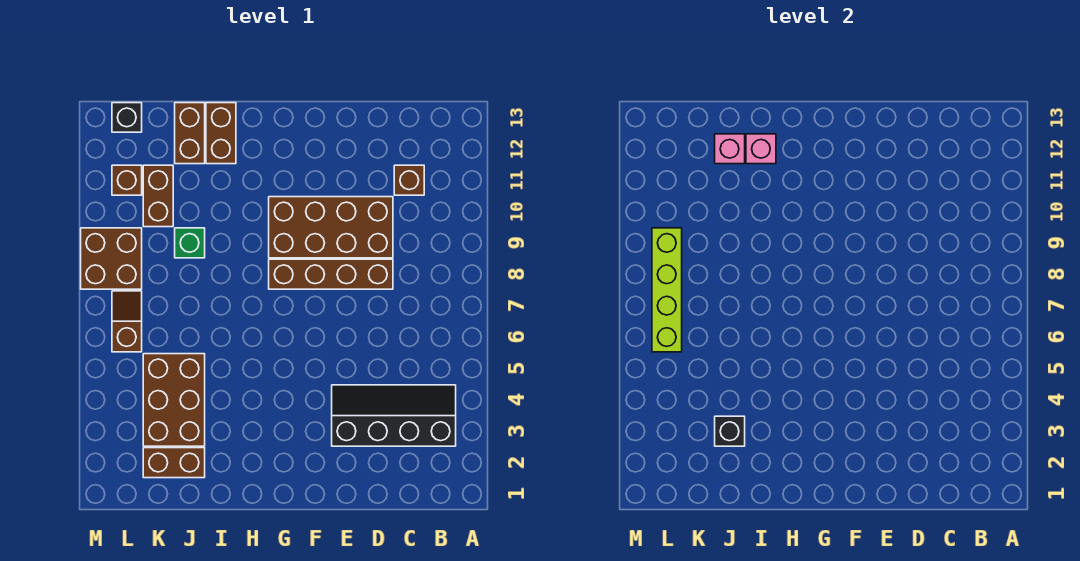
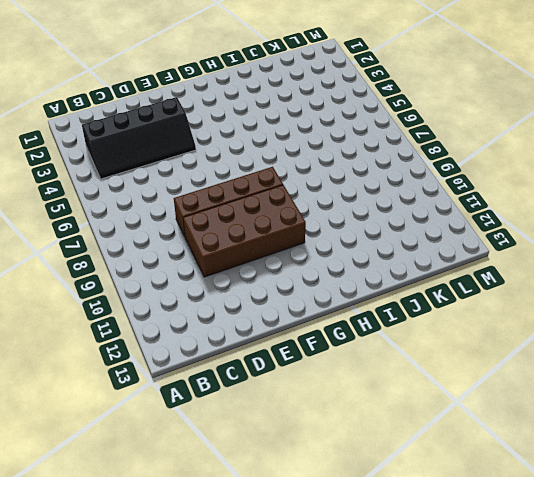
none -> brown brick C11 level 1
none -> brown brick I12:I13 level 1
none -> brown brick J2:K2 level 1

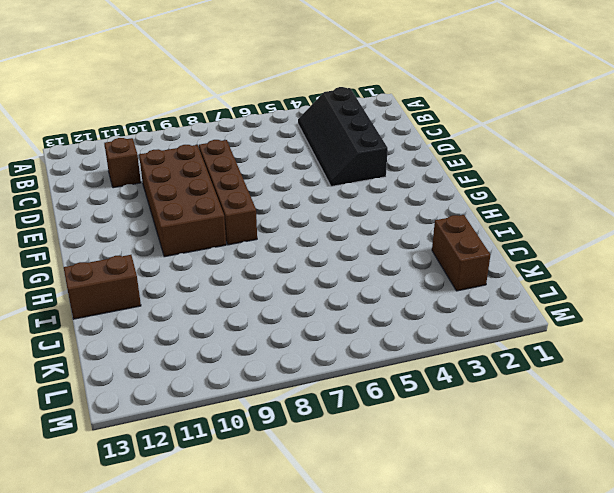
none -> brown brick J3:K5 level 1
none -> green brick J9 level 1
none -> brown brick J12:J13 level 1

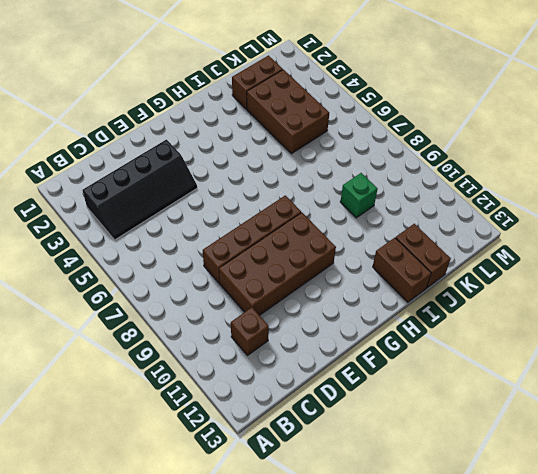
none -> brown brick K10:K11 level 1
none -> brown slope L6:L7 level 1 top 6
none -> brown brick L8:M9 level 1

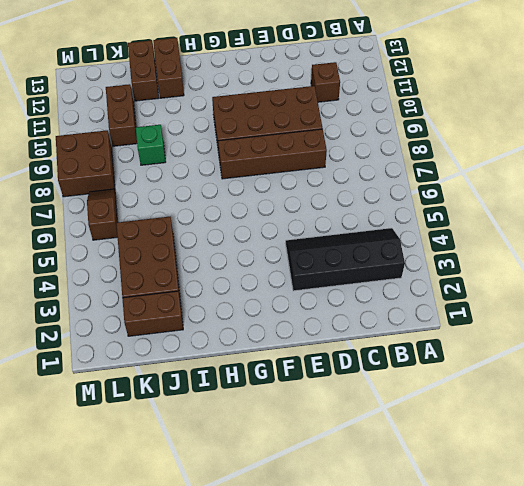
none -> brown brick L11 level 1
none -> black brick L13 level 1
none -> pink brick I12 level 2

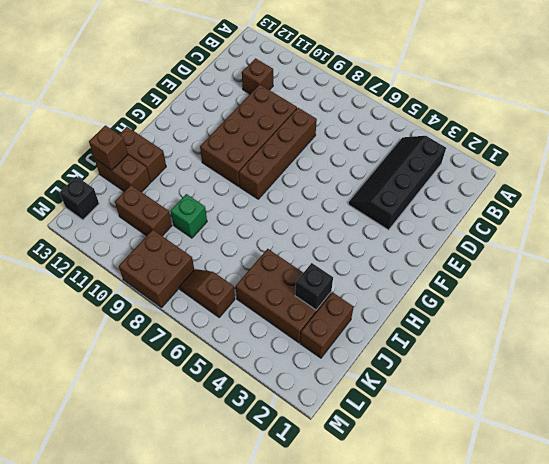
brown brick J13 level 2 -> brown brick L11 level 1
none -> pink brick I12 level 2
none -> pink brick J12 level 2
none -> lime brick L6:L9 level 2

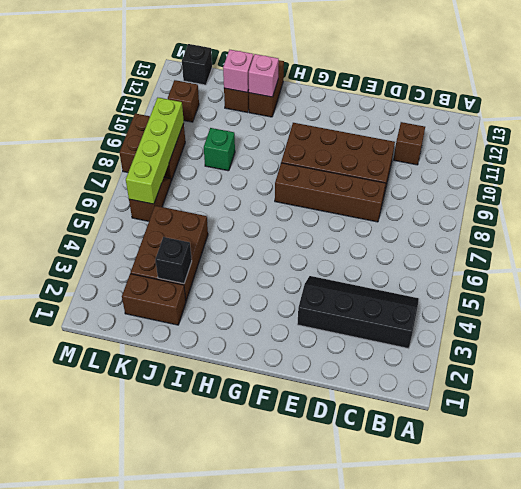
none -> brown brick K10:K11 level 1

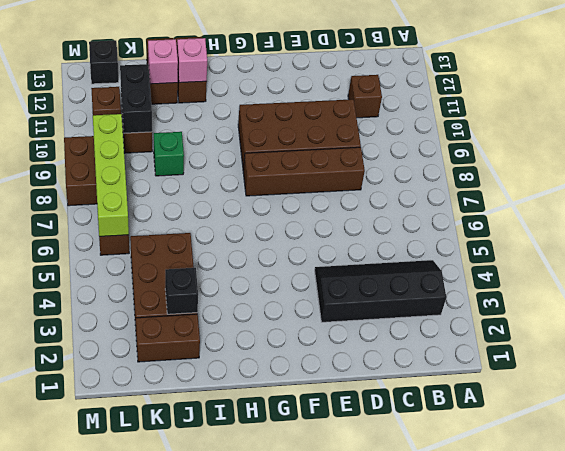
black brick K10:K11 level 2 -> none

